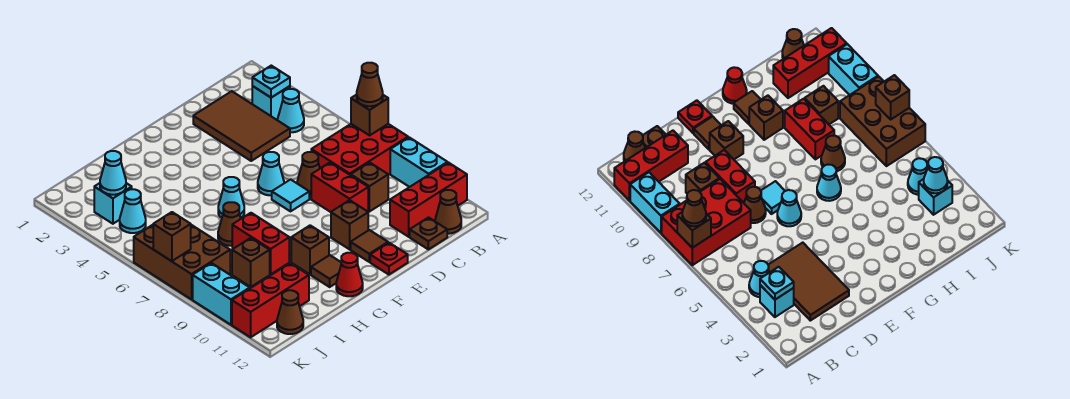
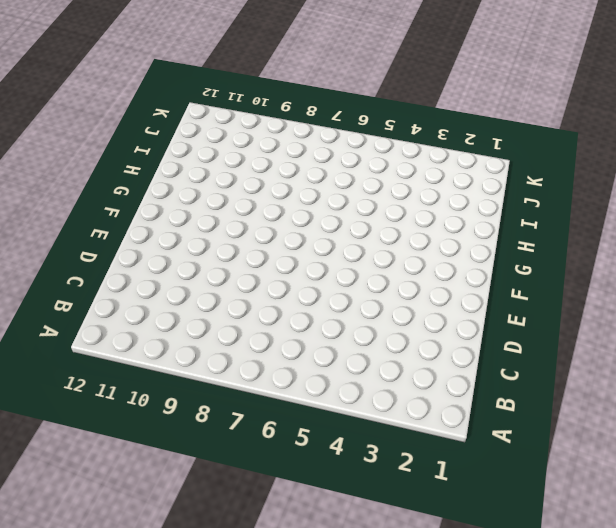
none -> red brick A7:C8 level 1
none -> cyan brick A9:A10 level 1
none -> red brick A11:C11 level 1
none -> cyan brick B3 level 1

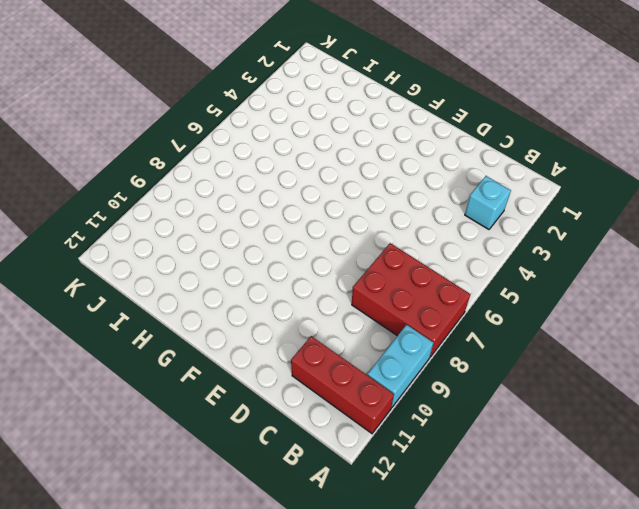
none -> cyan cone B4 level 1
none -> brown cone B12 level 1
none -> brown tile C2:D4 level 1
none -> brown brick C9 level 1

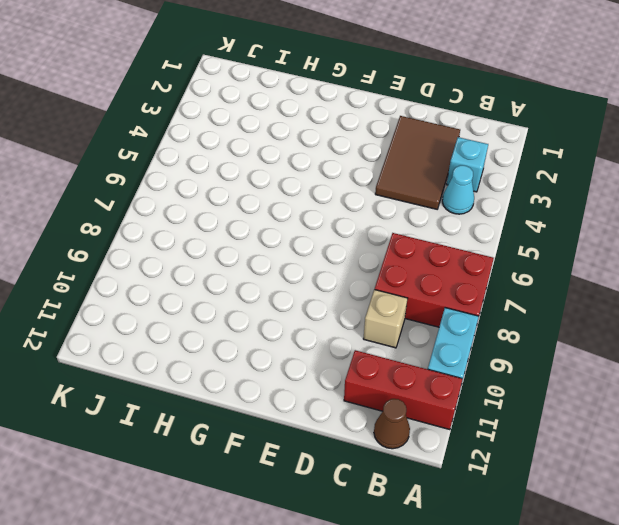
tan brick C9 level 1 -> brown brick C9 level 1
none -> brown plate C12 level 1
none -> brown cone D7 level 1
none -> red brick D8:D9 level 1
none -> cyan cone E6 level 1

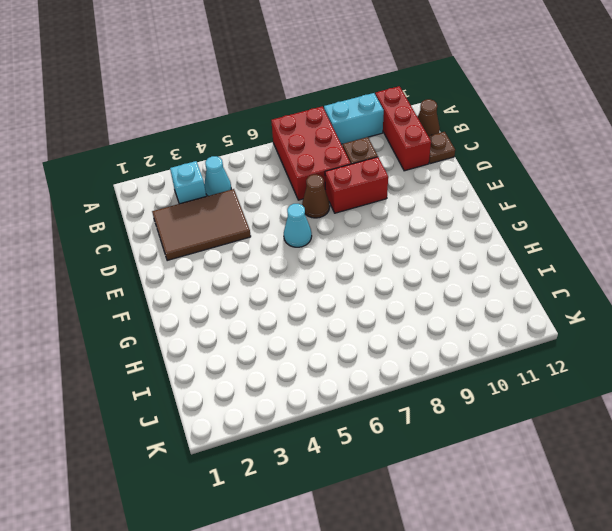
none -> cyan tile E7 level 1
none -> brown brick E10 level 1
none -> brown tile E11 level 1
none -> red plate E12 level 1

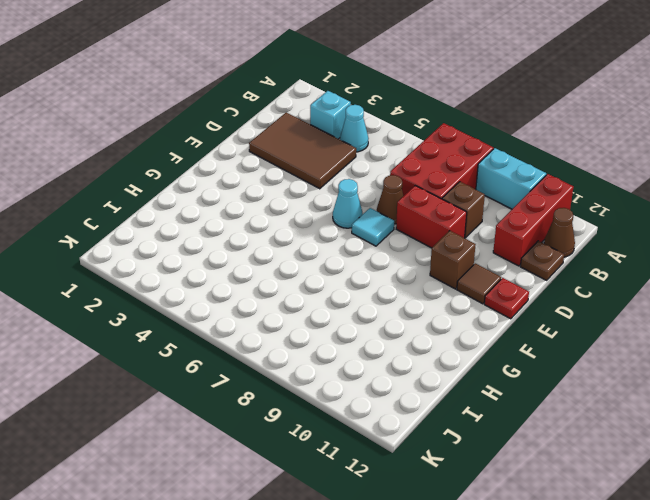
none -> cyan cone G6 level 1
none -> brown brick G10 level 1
none -> brown tile G11 level 1
none -> red cone G12 level 1

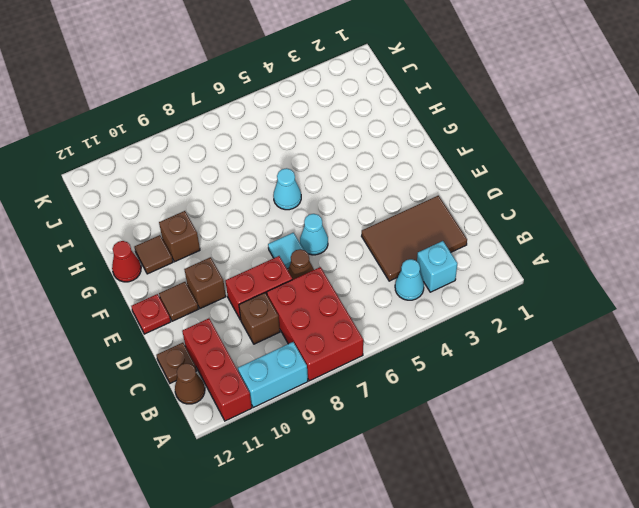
none -> brown cone H7 level 1
none -> red brick H8:H9 level 1
none -> brown brick I9 level 1
none -> red brick I11:K11 level 1

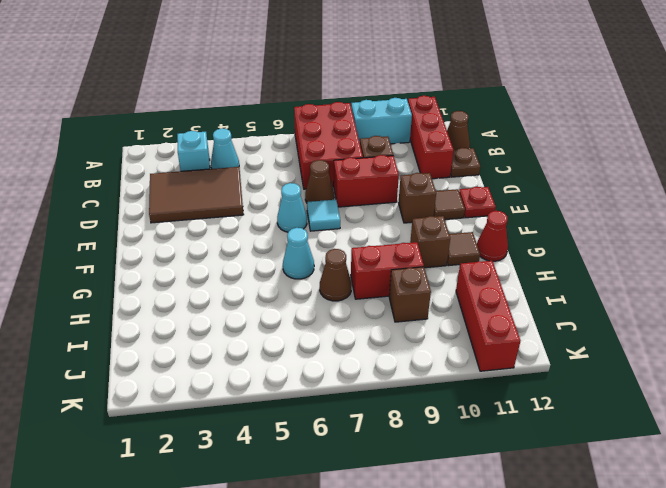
none -> cyan brick J3 level 1
none -> cyan cone J4 level 1
none -> brown brick J6:K8 level 1
none -> brown cone J12 level 1

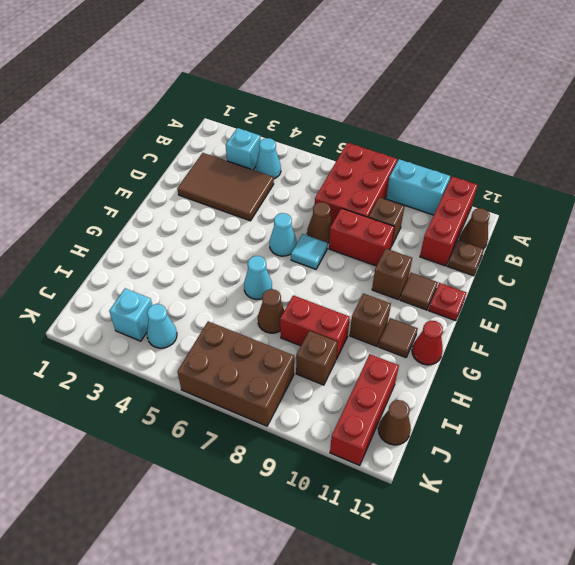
none -> cyan brick K9:K10 level 1
none -> brown brick A7 level 2
none -> cyan plate B3 level 2
none -> cyan cone J3 level 2

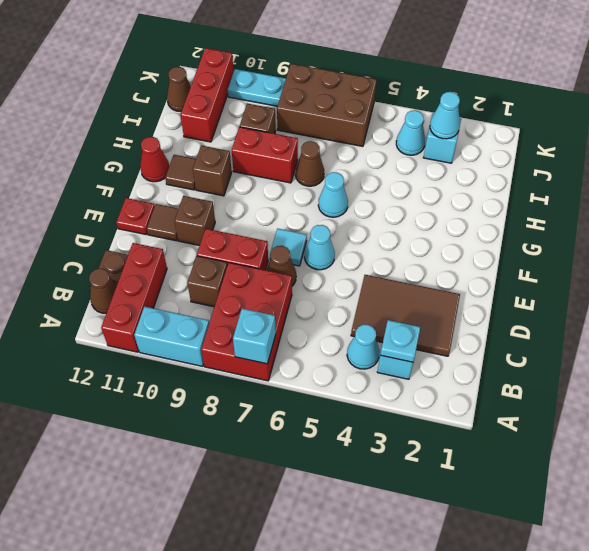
cyan brick A7 level 2 -> brown brick A7 level 2
cyan plate K9:K10 level 1 -> cyan brick K9:K10 level 1
none -> brown brick K7 level 2
none -> brown cone A7 level 3

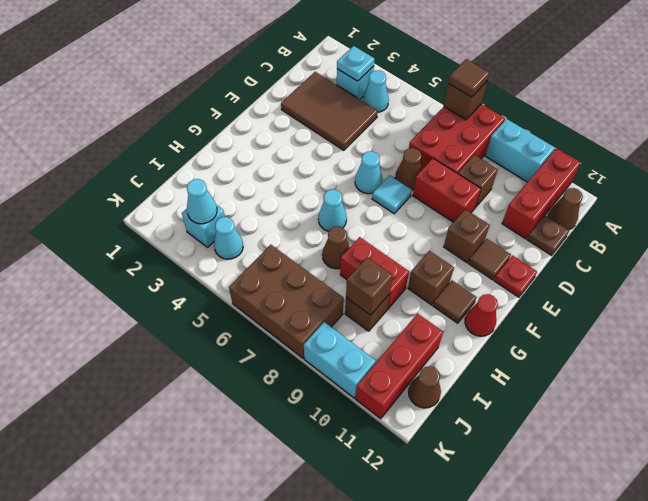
brown tile A7 level 3 -> brown cone A7 level 3
brown brick I9 level 2 -> brown brick K7 level 2

